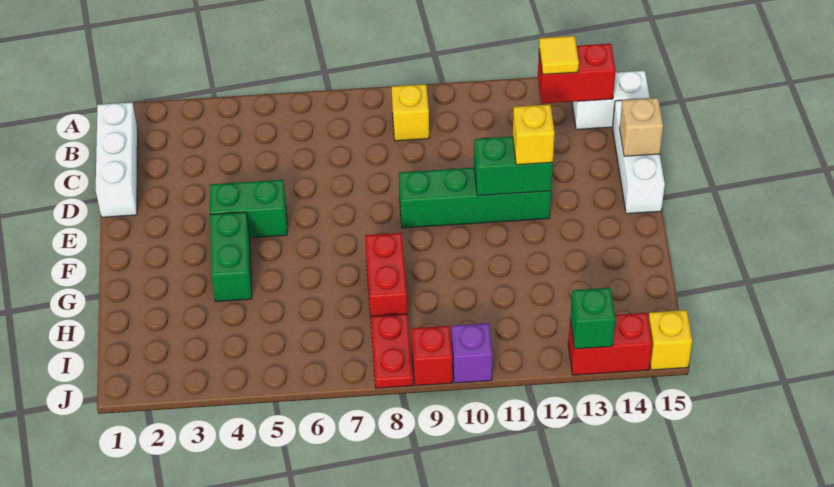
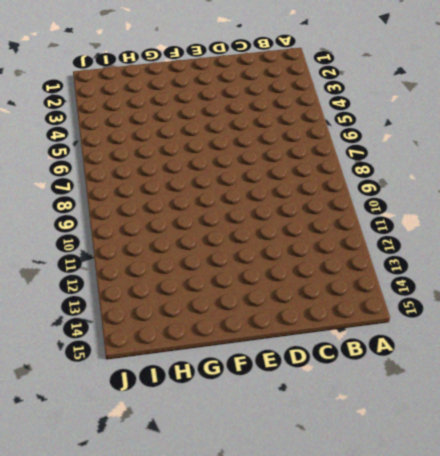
none -> white brick B1:D1 level 1
none -> yellow brick B9 level 1
none -> white brick B14:B15 level 1

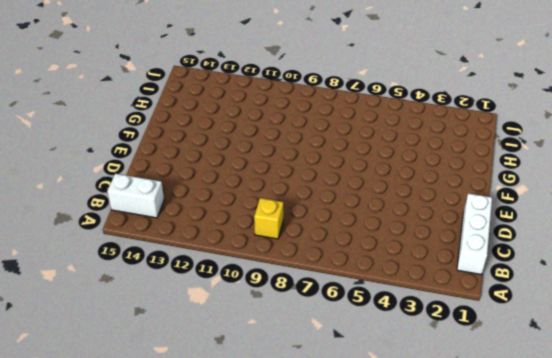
none -> white brick C15:E15 level 1
none -> green brick E4:E5 level 1
none -> green brick E9:E12 level 1

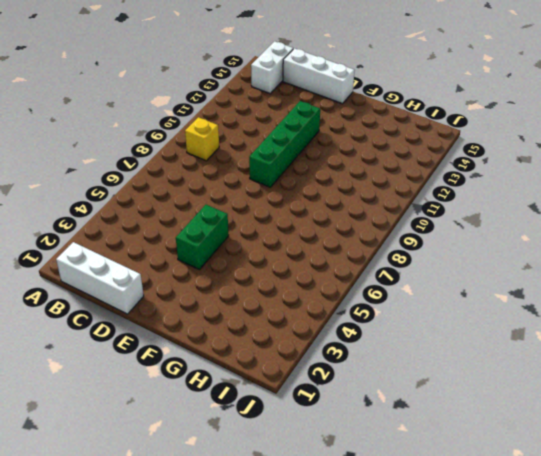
none -> green brick F4:G4 level 1
none -> red brick G8:H8 level 1
none -> red plate I8:J8 level 1

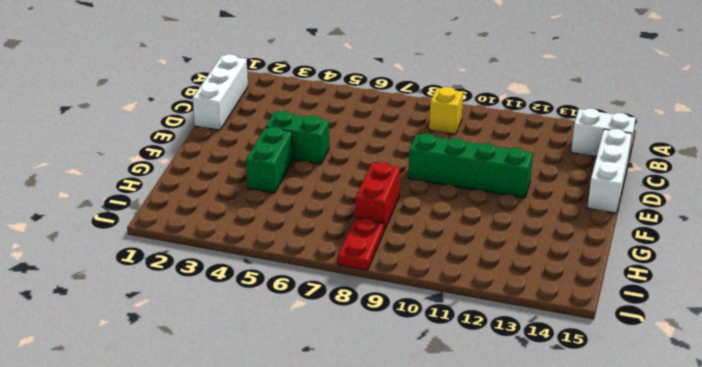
none -> red brick J9 level 1
none -> purple brick J10 level 1
none -> red brick J13:J14 level 1

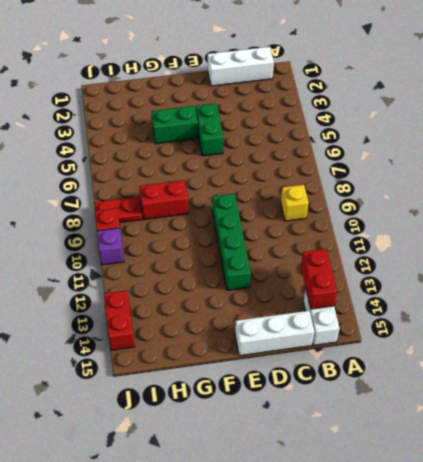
none -> yellow brick J15 level 1
none -> tan brick D15 level 2
none -> green brick E11:E12 level 2

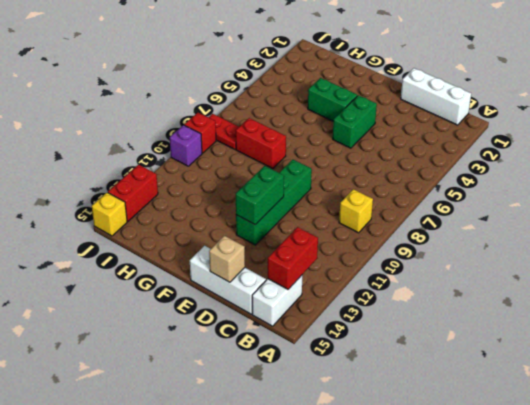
none -> green brick J13 level 2
none -> yellow tile B13 level 3
none -> yellow brick E12 level 3

